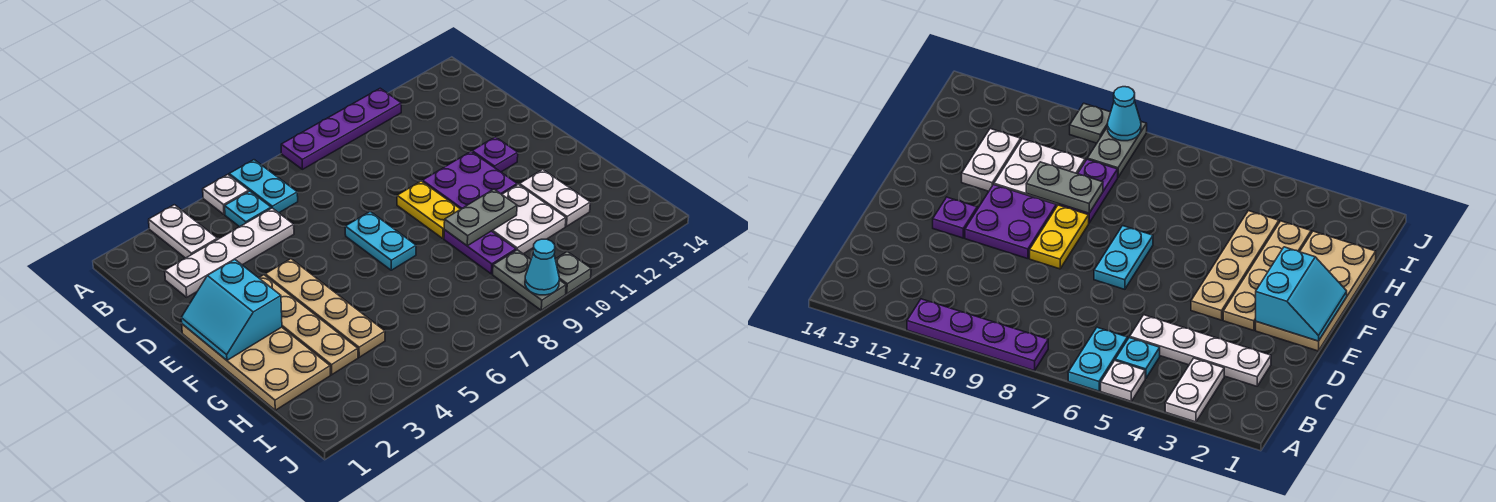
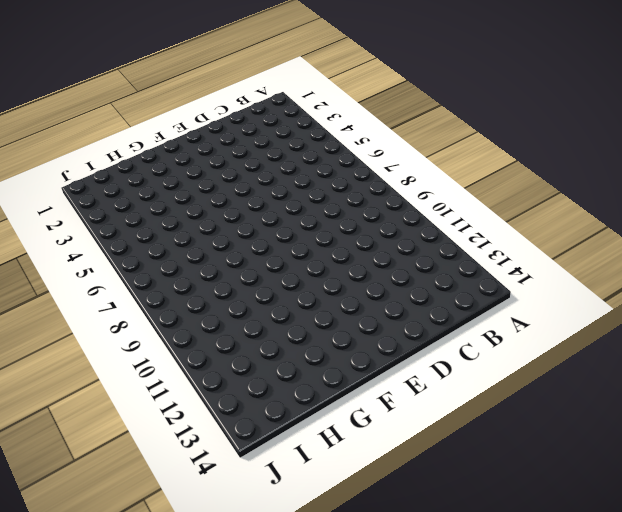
none -> white plate A3:B3 level 1
none -> white plate A5 level 1
none -> cyan plate A6:B6 level 1

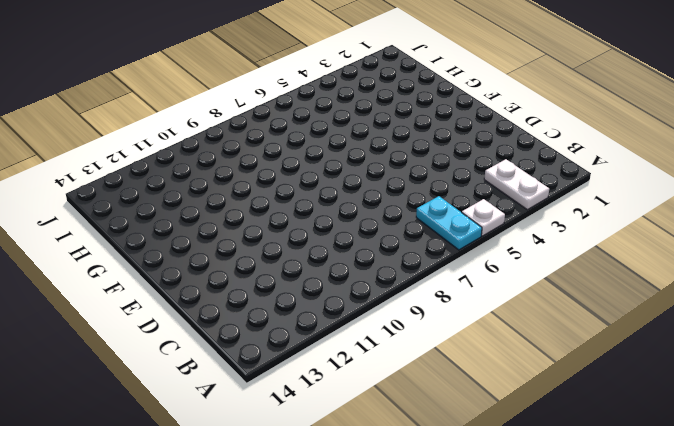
none -> purple plate A8:A11 level 1
none -> cyan plate B5 level 1
none -> white plate C2:C5 level 1

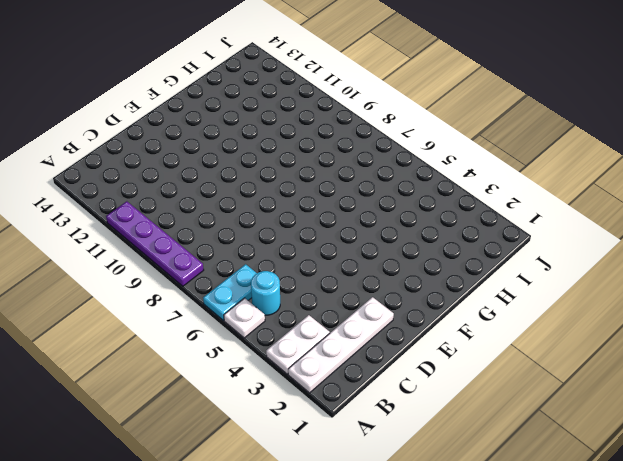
white plate A2:D2 level 1 -> white plate C2:C5 level 1
cyan round brick B5 level 1 -> cyan plate B5 level 1
none -> tan plate E1:H2 level 1
none -> tan plate E3:H3 level 1
none -> tan plate E4:H4 level 1

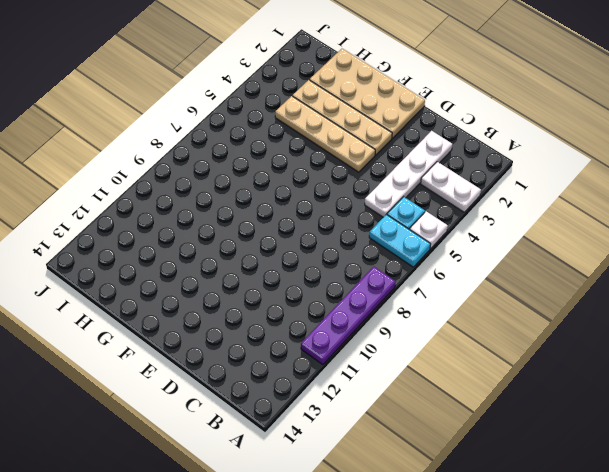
none -> cyan plate E7:F7 level 1
none -> yellow plate E9:F9 level 1
none -> purple plate E10:F11 level 1

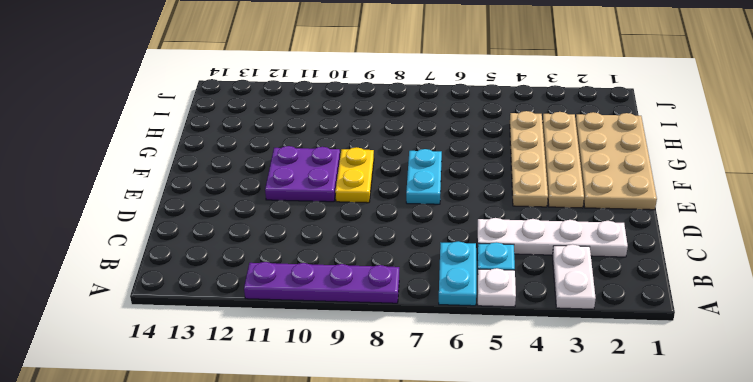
none -> purple plate E12 level 1
none -> purple plate G9:H9 level 1
none -> white plate G10:H11 level 1

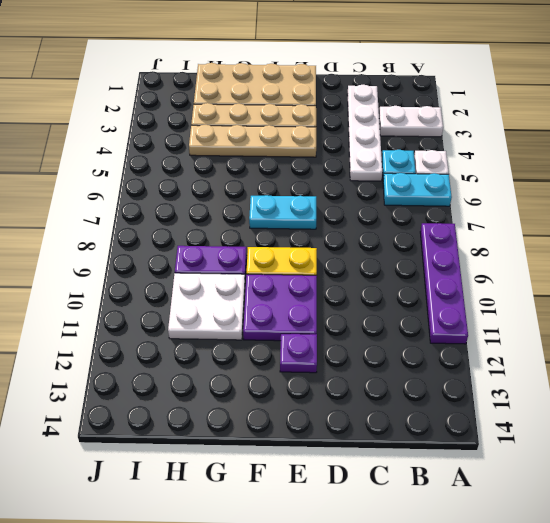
none -> white plate G12:H12 level 1
none -> grey plate I9:J9 level 1
none -> grey plate J10 level 1

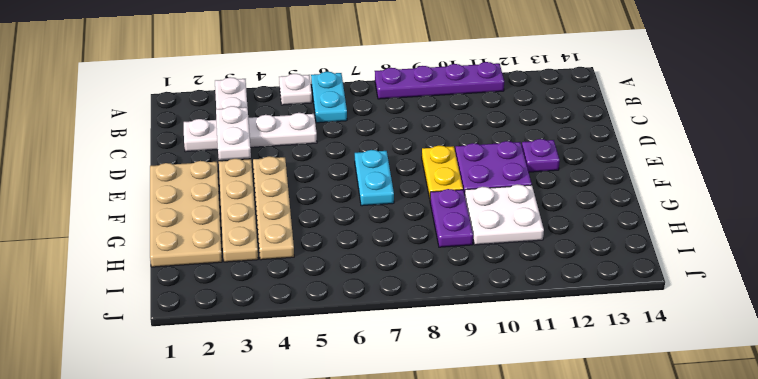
white plate C3:D3 level 2 -> white plate G12:H12 level 1
none -> cyan plate B5 level 1
none -> grey plate I9:J9 level 1
none -> grey plate J10 level 1

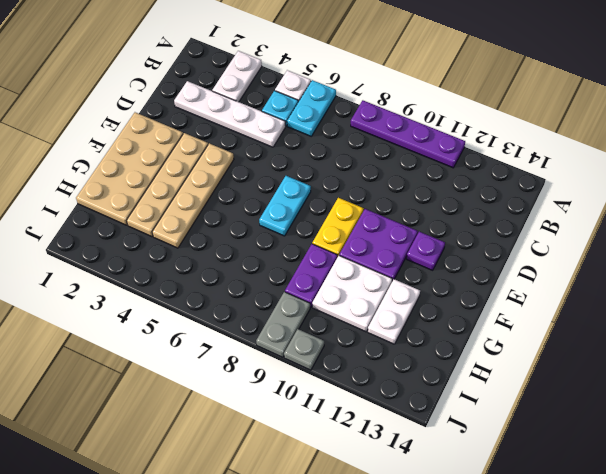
none -> cyan slope E1:F2 level 2 top 2
none -> grey plate G9:G10 level 2
none -> cyan cone J9 level 2

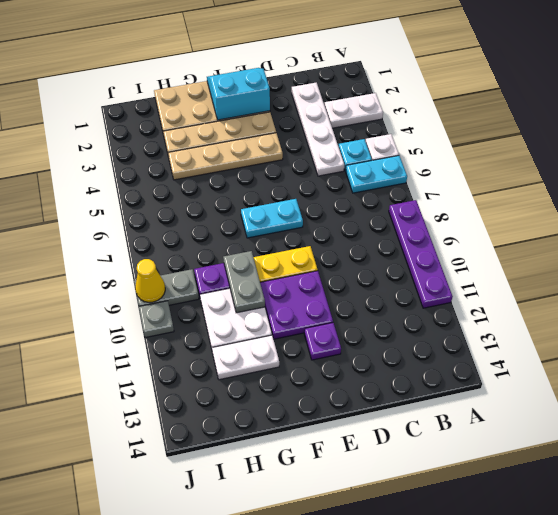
yellow cone J9 level 2 -> cyan cone J9 level 2

